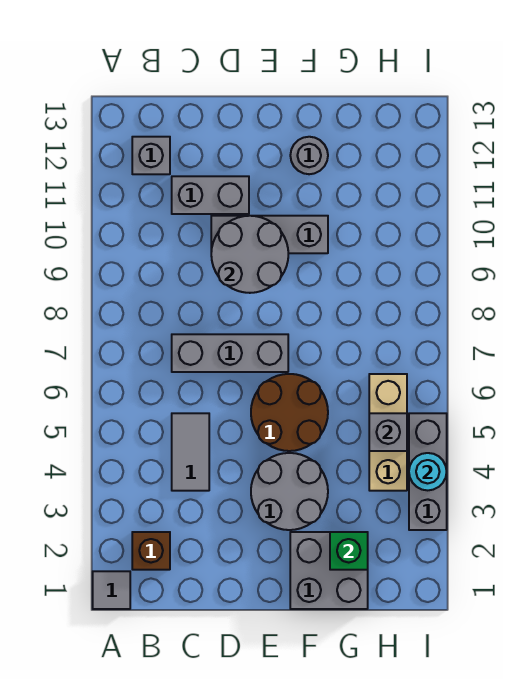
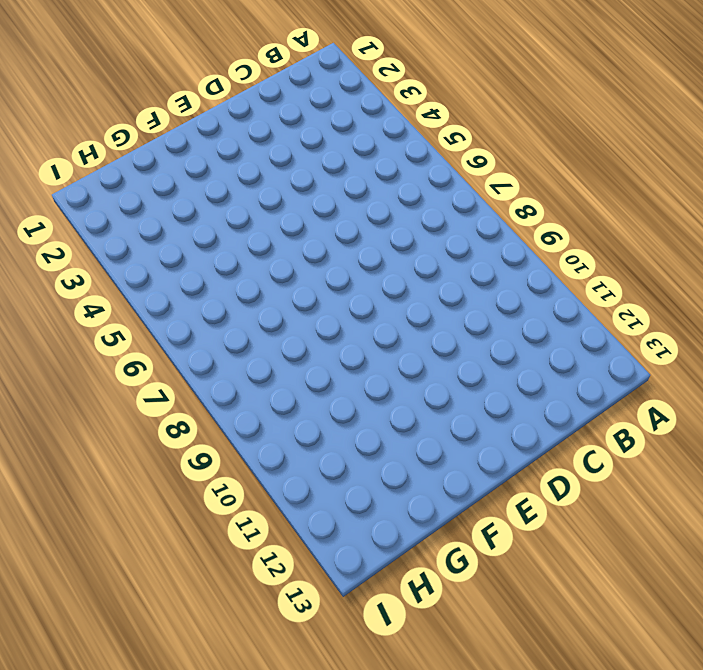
none -> grey tile A1 level 1
none -> brown brick B2 level 1
none -> grey brick B12 level 1

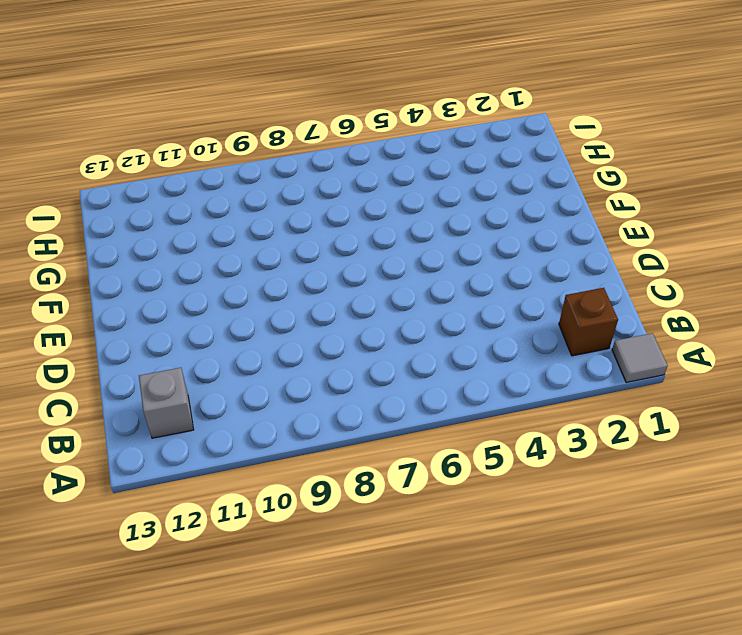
none -> grey tile C4:C5 level 1
none -> grey brick C7:E7 level 1
none -> grey brick C11:D11 level 1

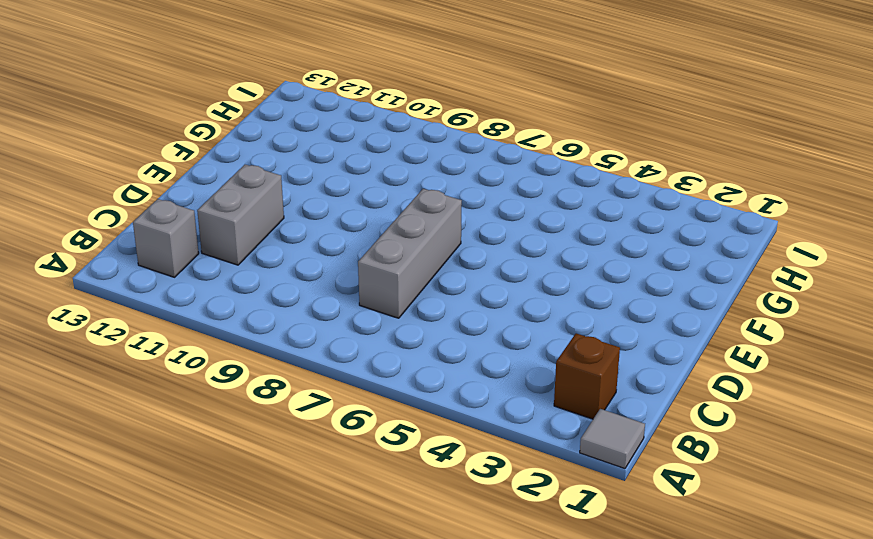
none -> grey tile C4:C5 level 1
none -> grey brick D10:F10 level 1
none -> grey round brick E3:F4 level 1

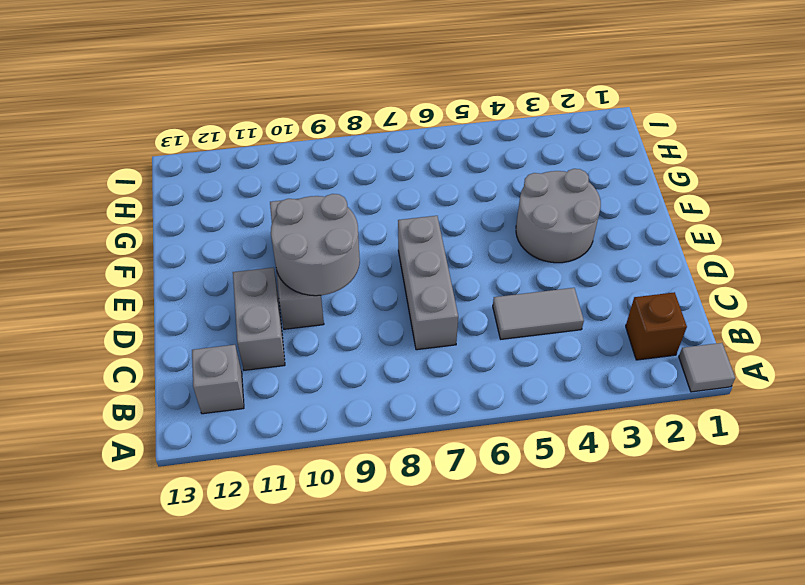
none -> brown round brick E5:F6 level 1
none -> grey brick F1:G2 level 1
none -> grey round brick F12 level 1

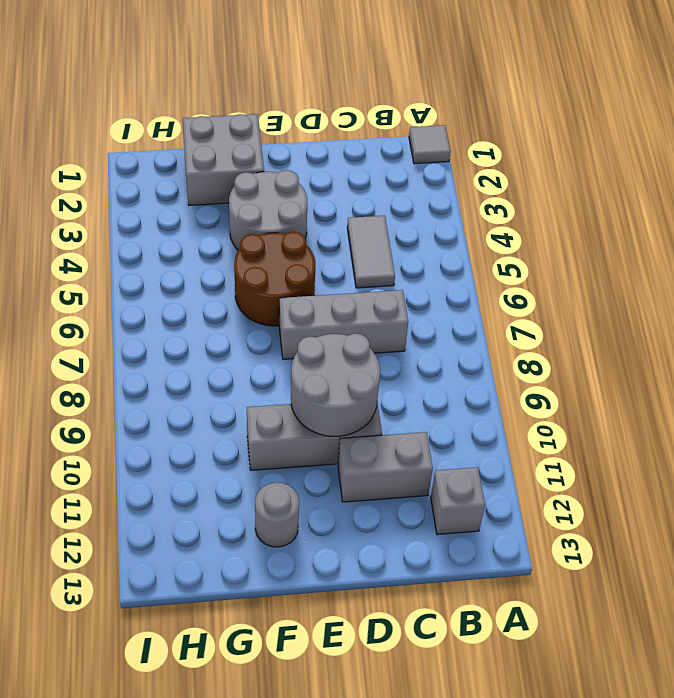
none -> brown brick B2 level 1
none -> tan brick H4:H6 level 1
none -> grey brick I3:I5 level 1

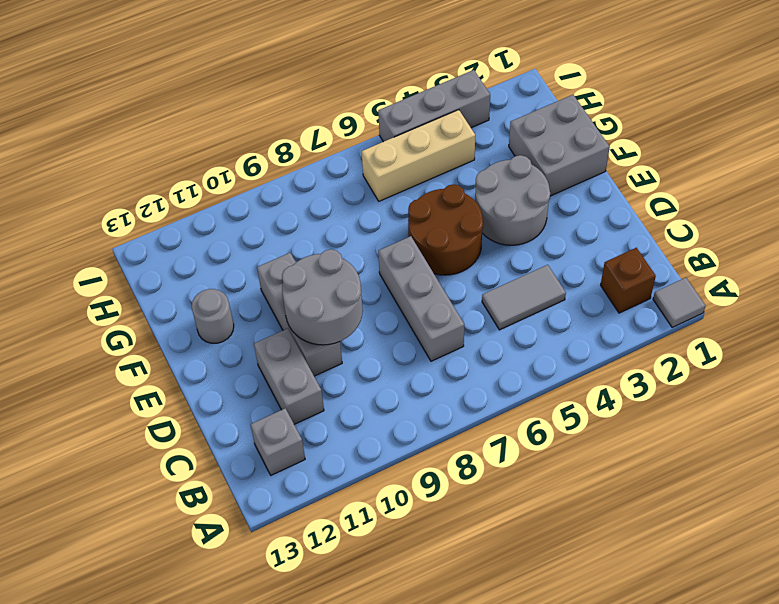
none -> green brick G2 level 2
none -> grey brick H5 level 2
none -> cyan round brick I4 level 2

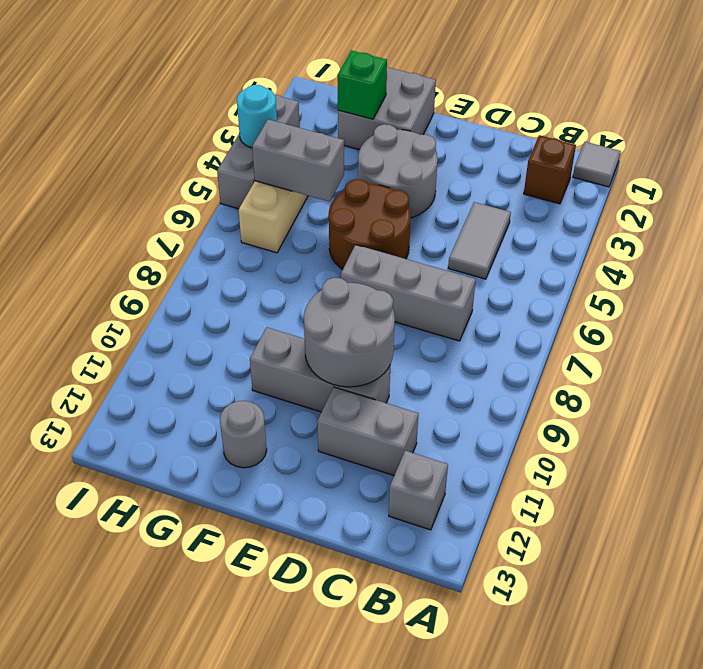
grey brick G5:H5 level 2 -> grey brick H5 level 2

